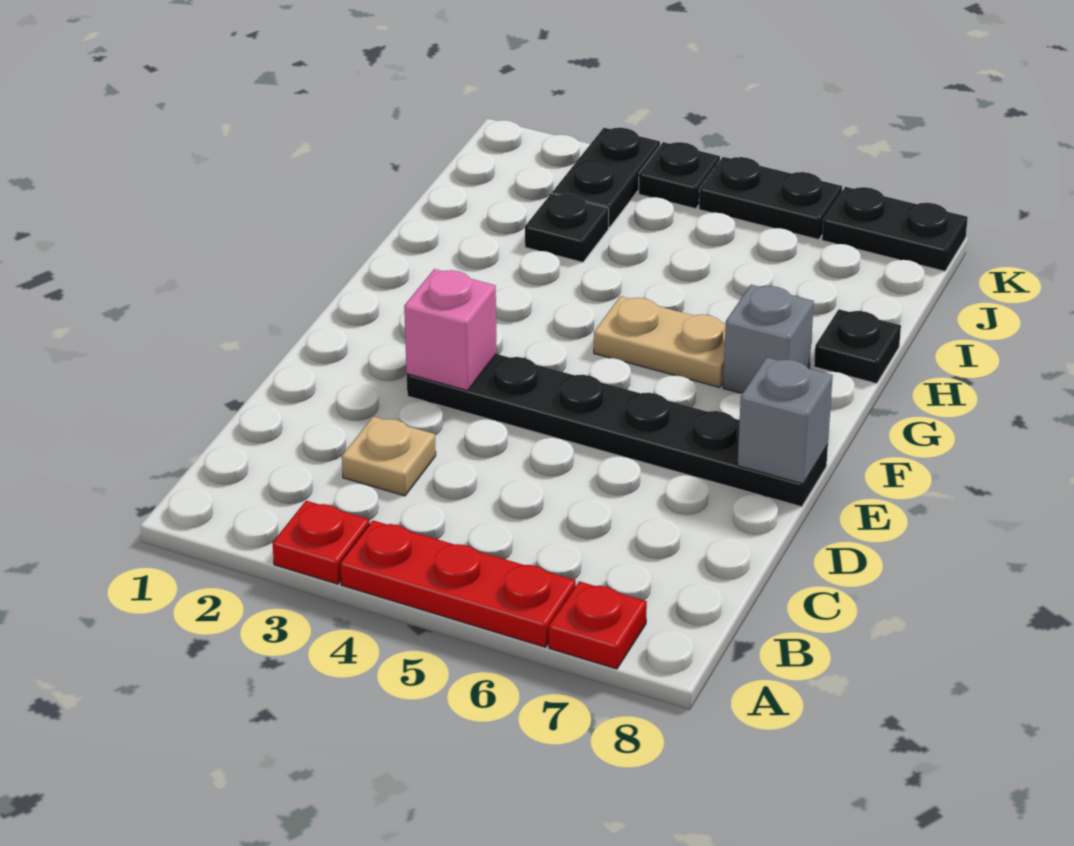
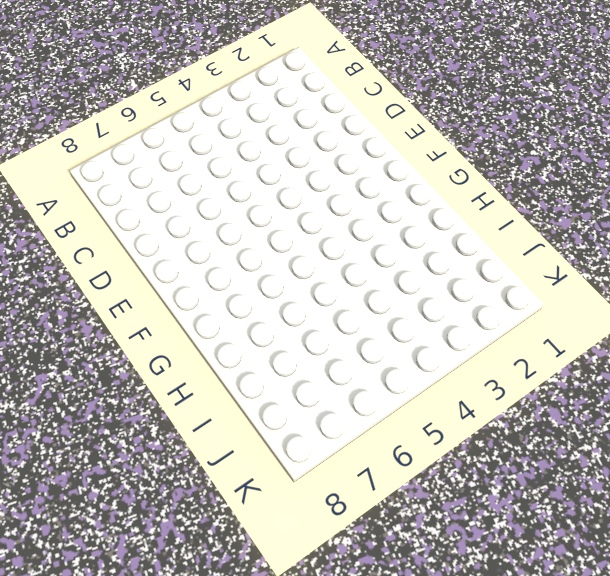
none -> red plate A3 level 1
none -> red plate A4:A6 level 1
none -> red plate A7 level 1

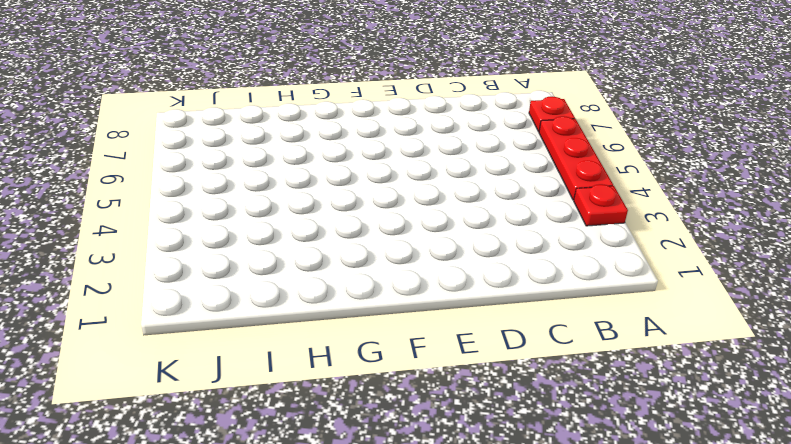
none -> tan plate C3 level 1
none -> black plate E3:E8 level 1
none -> tan plate G5:G6 level 1

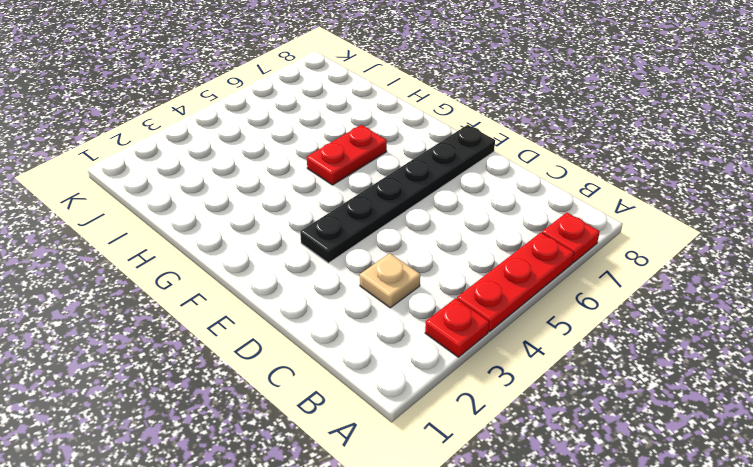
red plate G5:G6 level 1 -> tan plate G5:G6 level 1
none -> grey brick G7 level 1
none -> black plate H8 level 1
none -> black plate I3 level 1

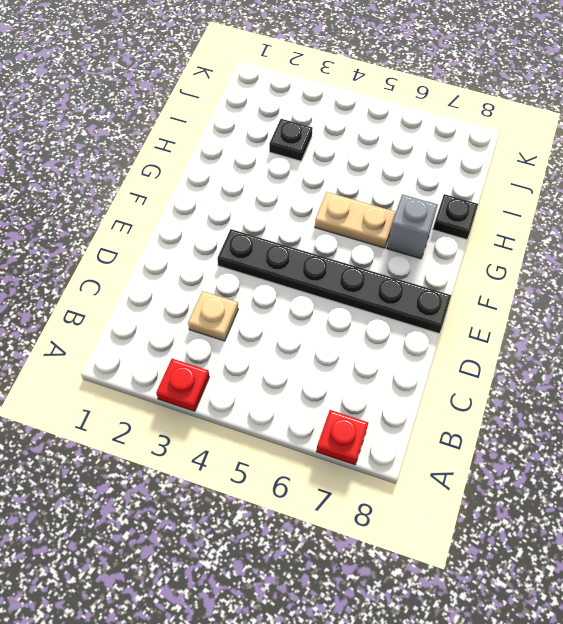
none -> red plate A4:A6 level 1
none -> black plate J3:K3 level 1
none -> black plate K4 level 1

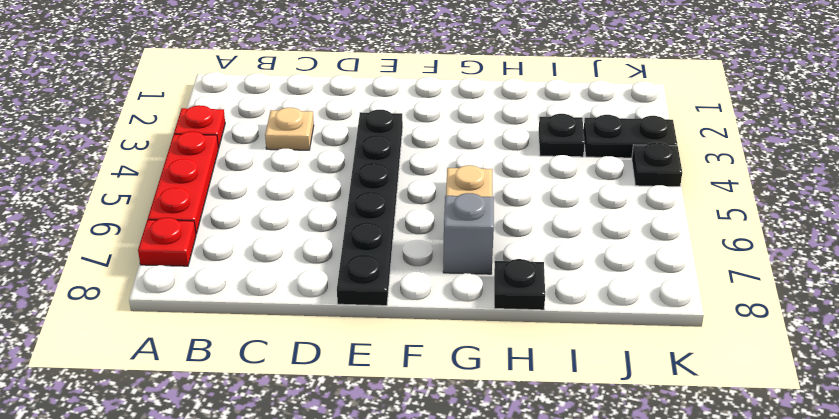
none -> black plate K5:K6 level 1
none -> black plate K7:K8 level 1
none -> pink brick E3 level 2

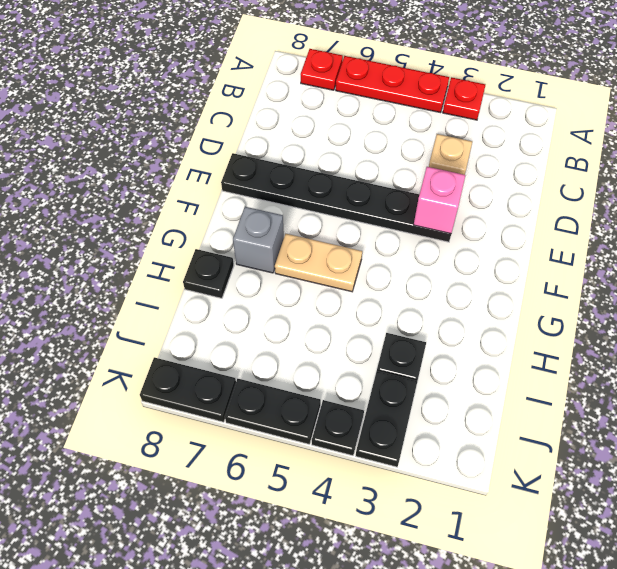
none -> grey brick E8 level 2

